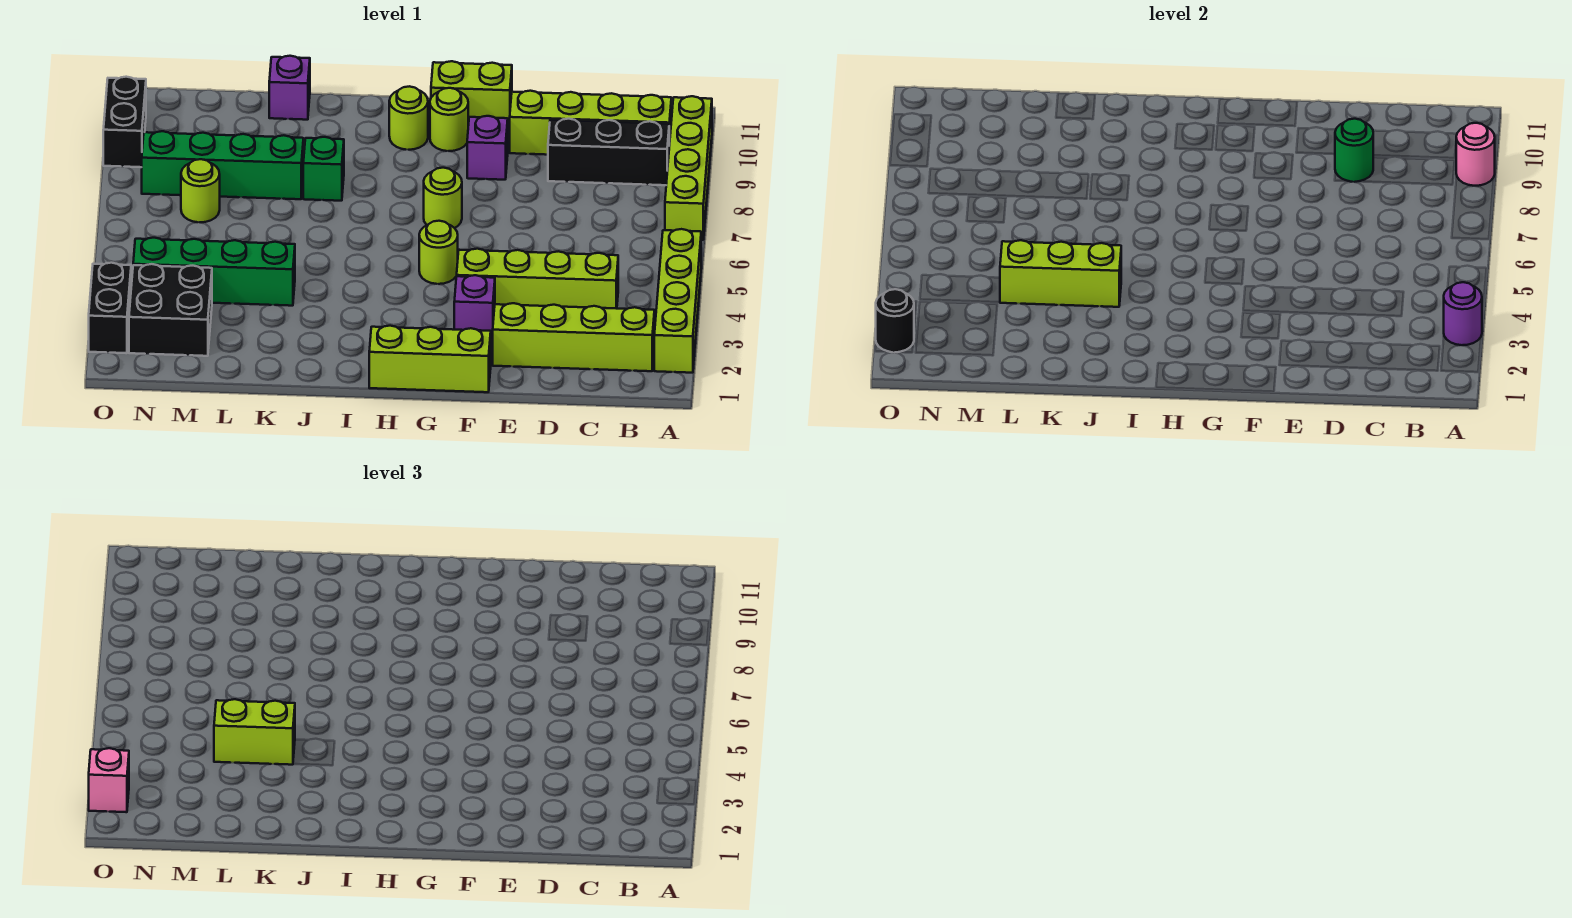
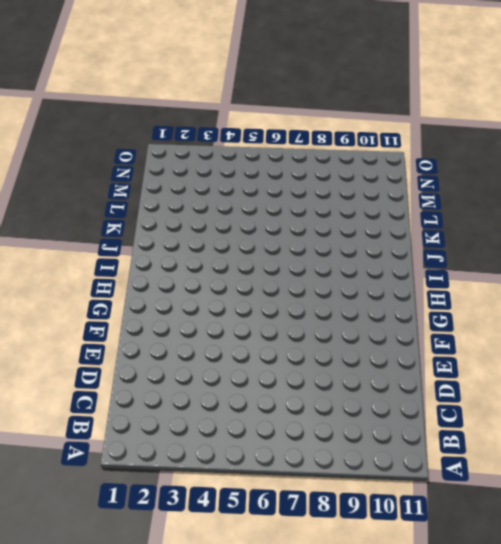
none -> lime brick A2:A5 level 1
none -> lime brick A7:A10 level 1
none -> lime brick B2:E2 level 1

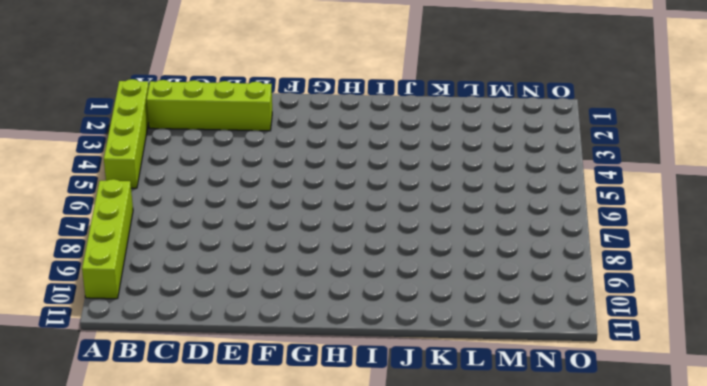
none -> black brick B9:D9 level 1
none -> lime brick B10:E10 level 1
none -> lime brick C4:F4 level 1

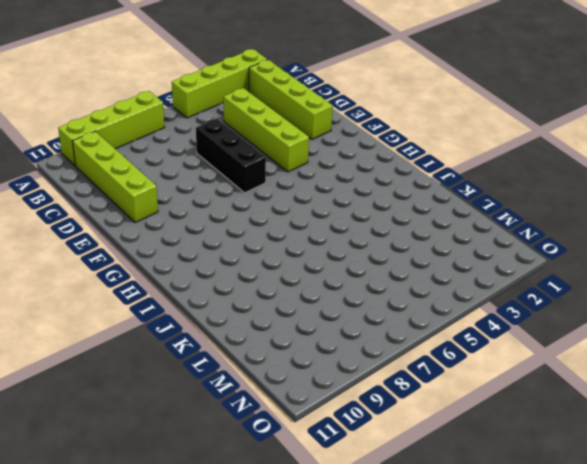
black brick D6:F6 level 1 -> black brick B9:D9 level 1
none -> lime brick F1:H1 level 1
none -> purple brick F3 level 1
none -> purple brick F9 level 1

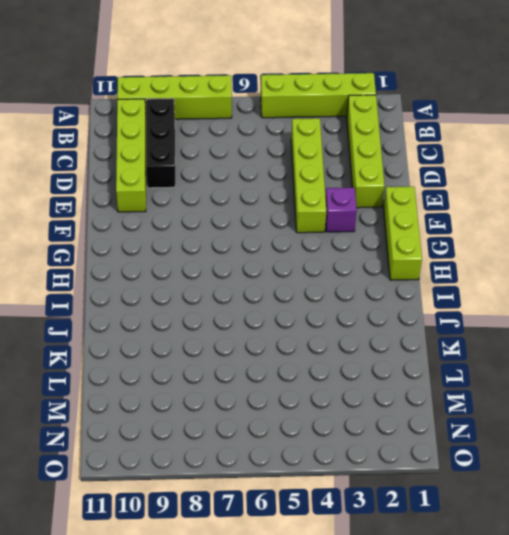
none -> purple brick F9 level 1
none -> lime brick F11:G11 level 1
none -> lime round brick G5 level 1

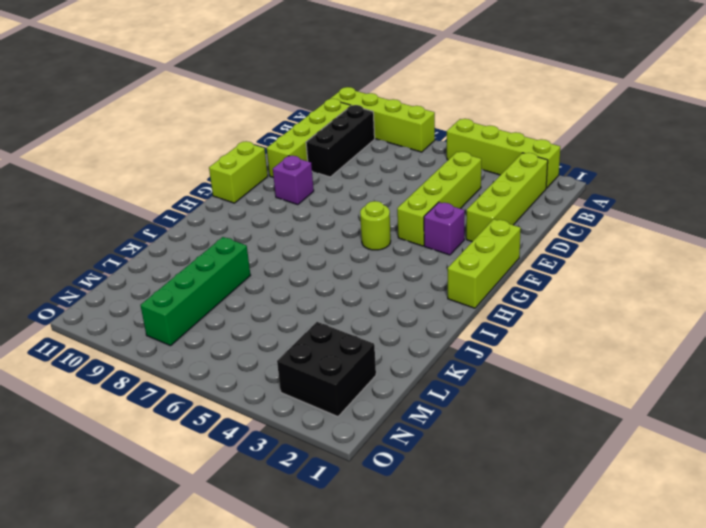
none -> lime round brick G7 level 1
none -> lime round brick G10 level 1
none -> lime round brick H10 level 1

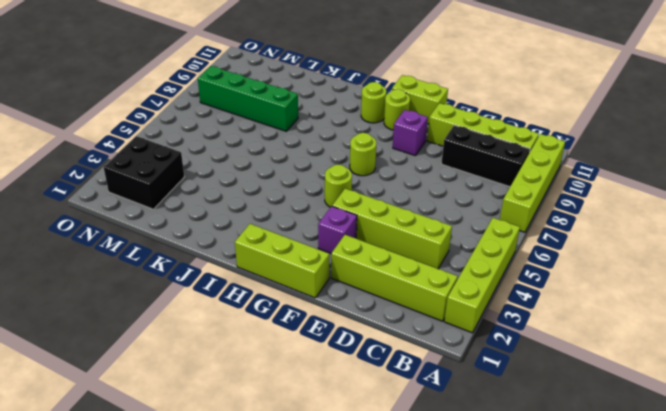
none -> green brick J8 level 1
none -> green brick K4:N4 level 1
none -> purple brick K11 level 1

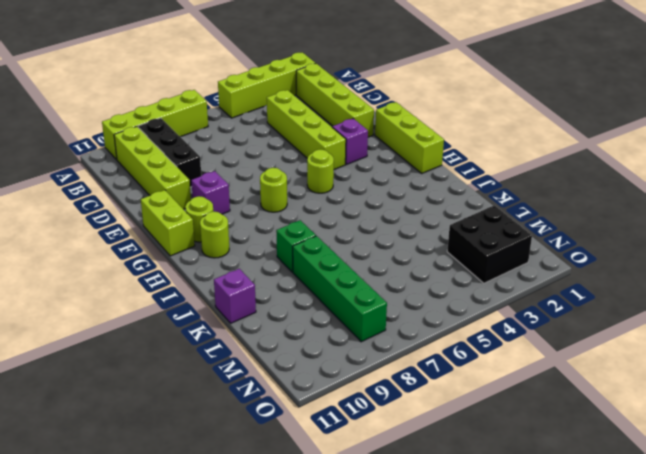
none -> green brick K4:N4 level 1
none -> lime round brick M7 level 1
none -> black brick O2:O3 level 1

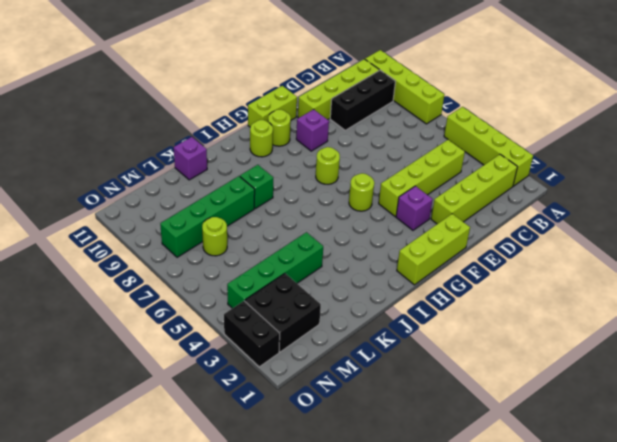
none -> black brick O9:O10 level 1
none -> purple round brick A3 level 2
none -> pink round brick A9 level 2

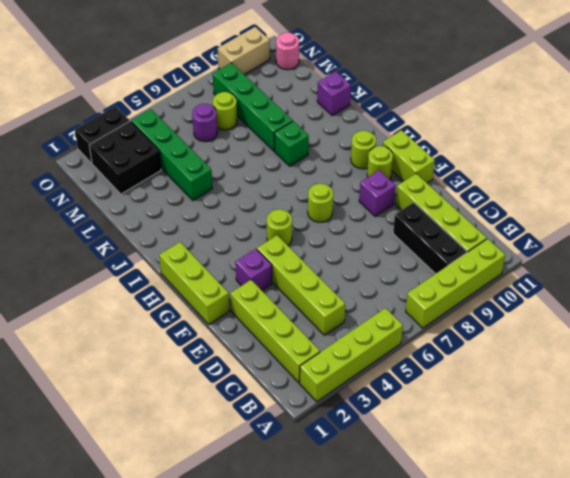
purple round brick M6 level 1 -> purple round brick A3 level 2
pink round brick N11 level 1 -> pink round brick A9 level 2
tan brick O9:O10 level 1 -> black brick O9:O10 level 1
none -> green round brick D9 level 2
none -> lime brick J4:L4 level 2
none -> black round brick O2 level 2

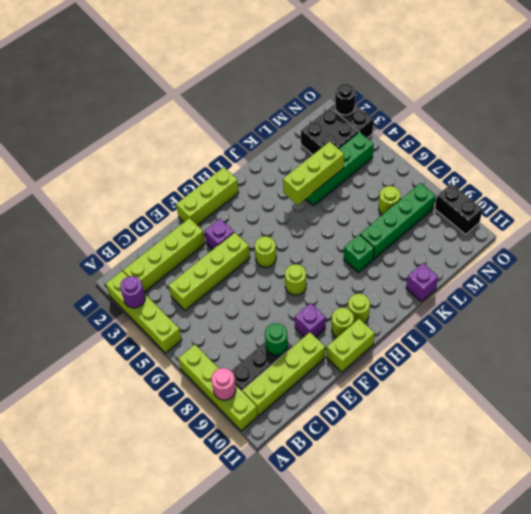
none -> lime brick K4:L4 level 3
none -> pink brick O2 level 3

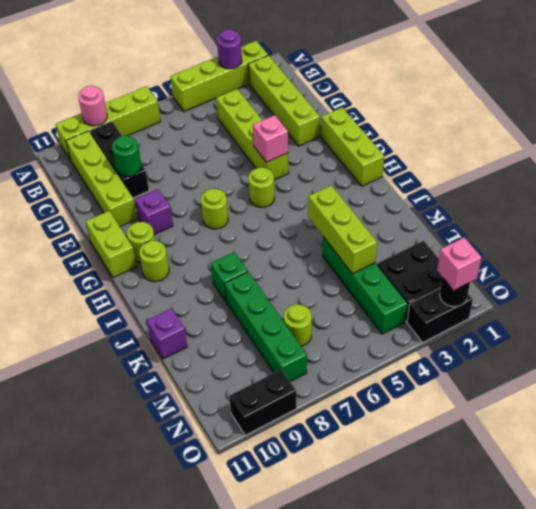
pink brick F4 level 2 -> none
none -> purple brick F3 level 1
none -> lime brick K4:L4 level 3

